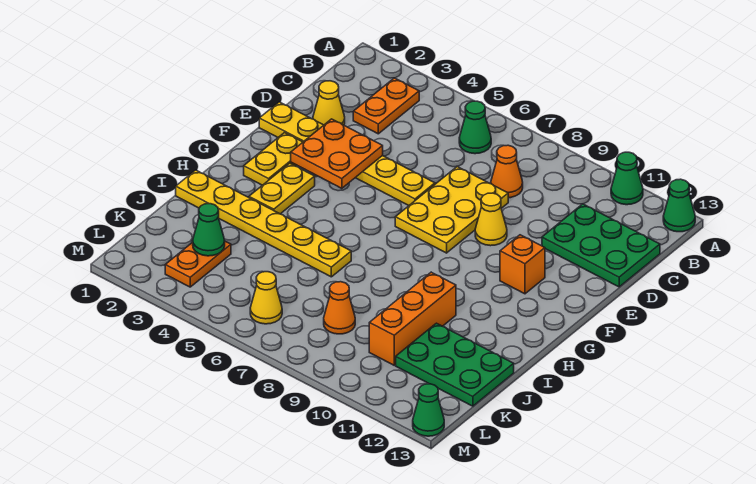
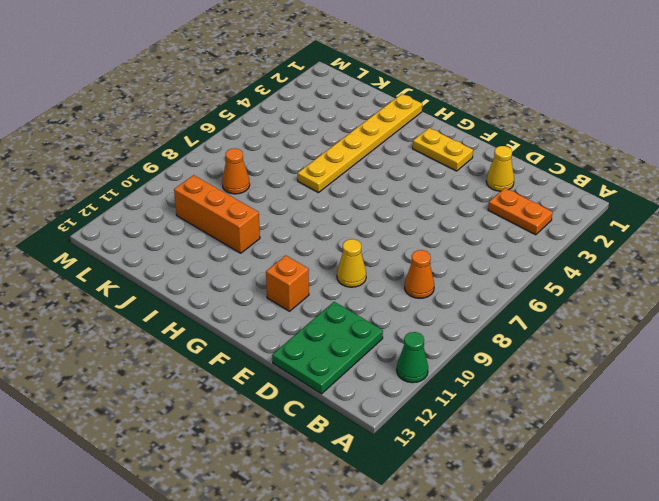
none -> green cone A13 level 1
none -> green cone B6 level 1
none -> yellow plate D7:F8 level 1

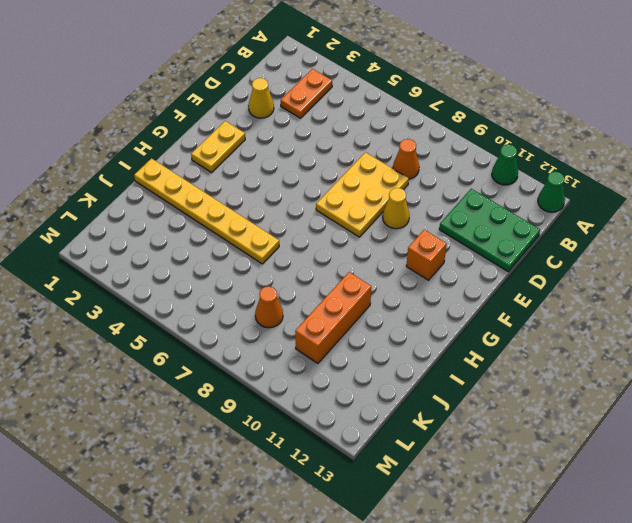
none -> green cone B6 level 1
none -> yellow plate E1:E6 level 1
none -> yellow plate G3:H3 level 1

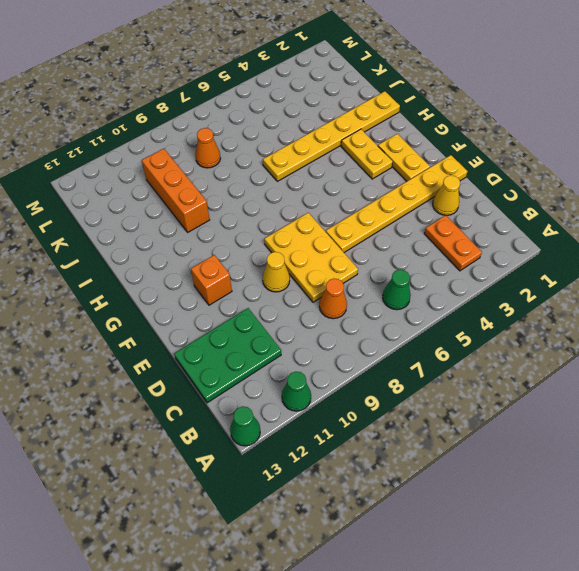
none -> green plate J11:K13 level 1
none -> orange plate K3:L3 level 1
none -> yellow cone L6 level 1

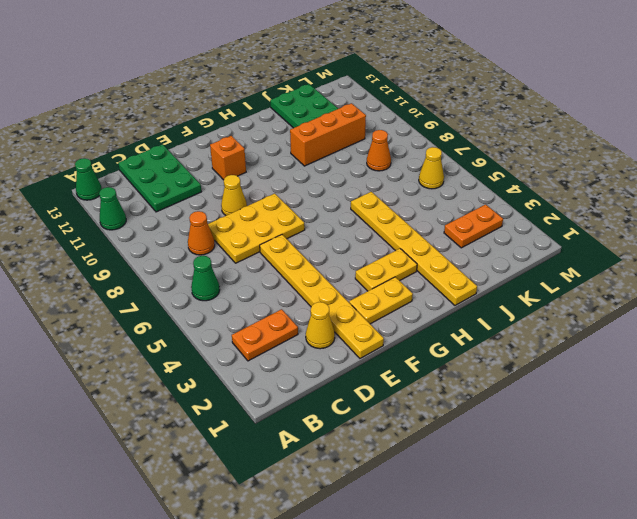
none -> green cone M13 level 1
none -> orange plate E3:F4 level 2
none -> green cone K3 level 2

